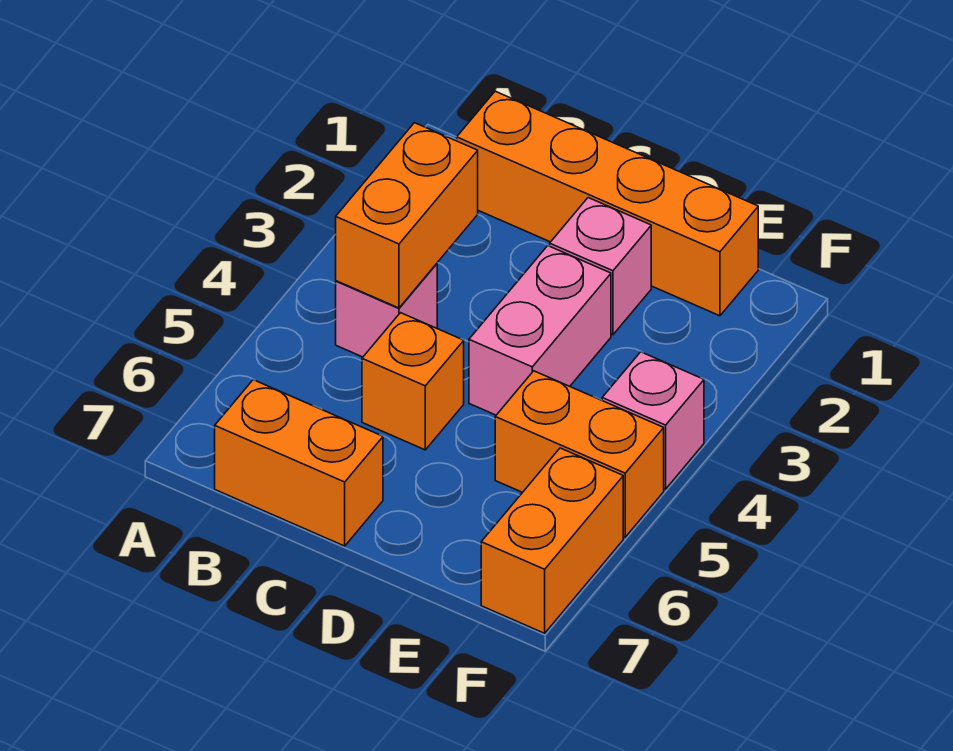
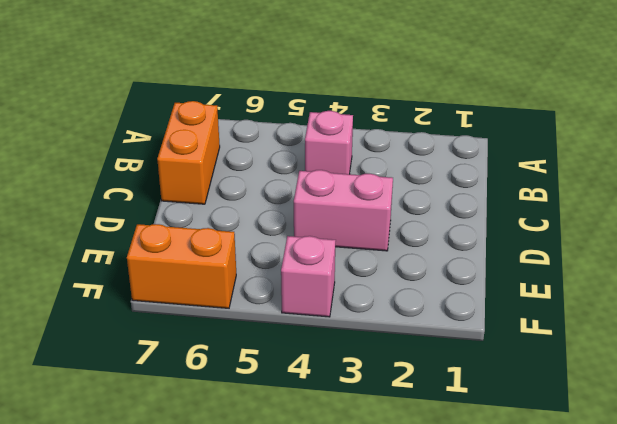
none -> orange brick B1:E1 level 1
none -> orange brick C5 level 1

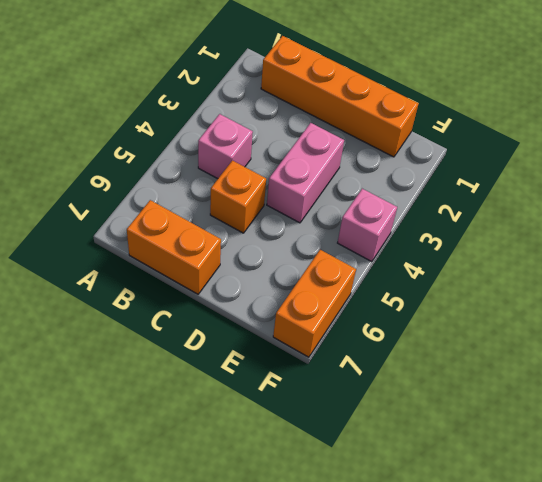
none -> pink brick D2 level 1
none -> orange brick E5:F5 level 1

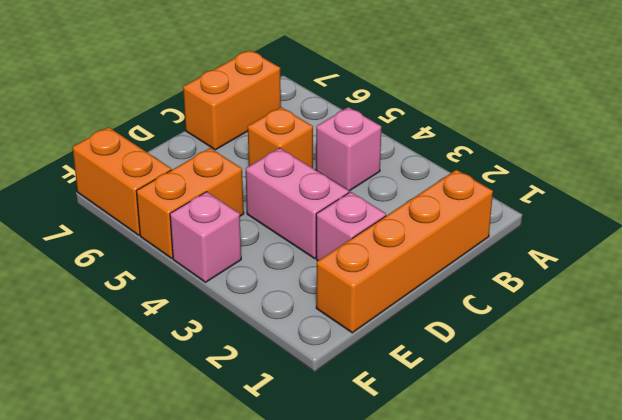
none -> orange brick B3:B4 level 2

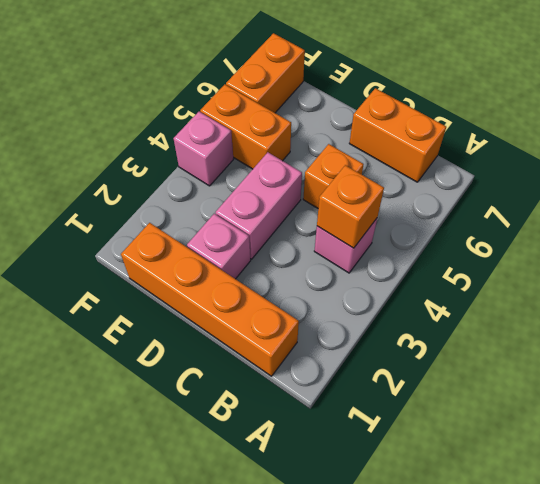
orange brick B4 level 2 -> orange brick B3:B4 level 2

